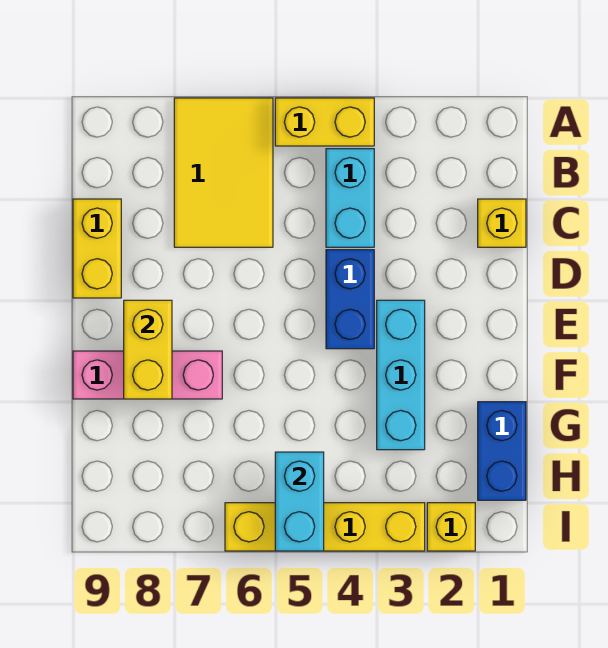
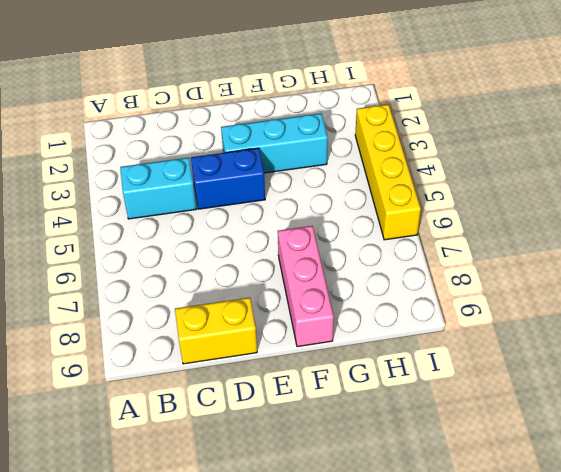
none -> yellow brick A4:A5 level 1
none -> yellow tile A6:C7 level 1
none -> yellow brick C1 level 1

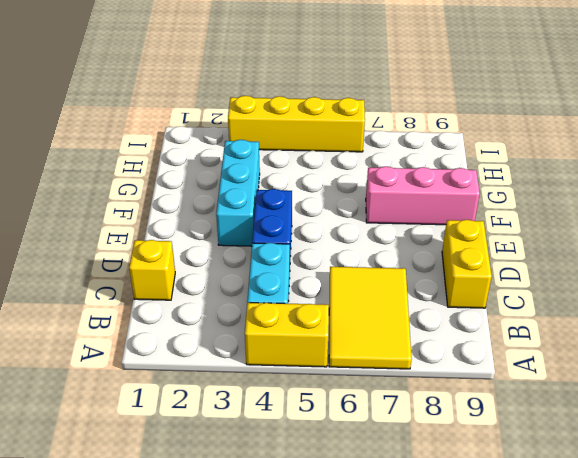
none -> blue brick G1:H1 level 1
none -> yellow brick I2 level 1
none -> yellow brick E8:F8 level 2

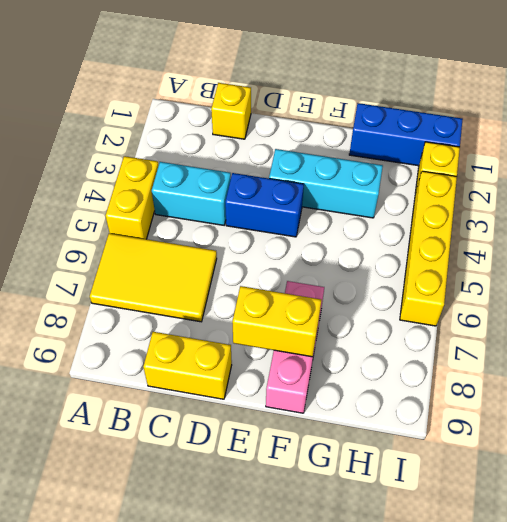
blue brick G1:I1 level 1 -> blue brick G1:H1 level 1
none -> cyan brick H5:I5 level 2

